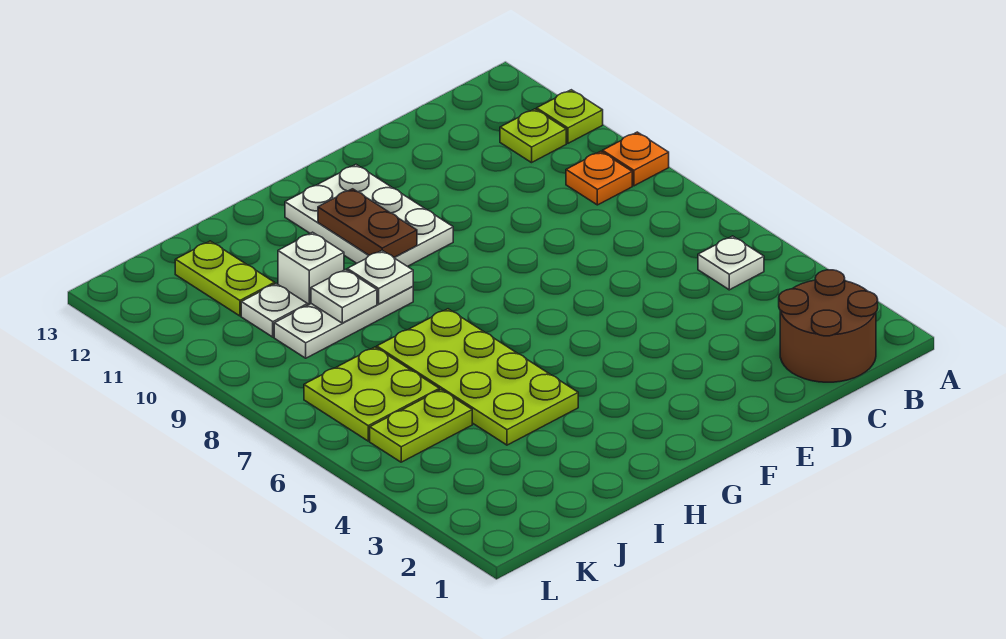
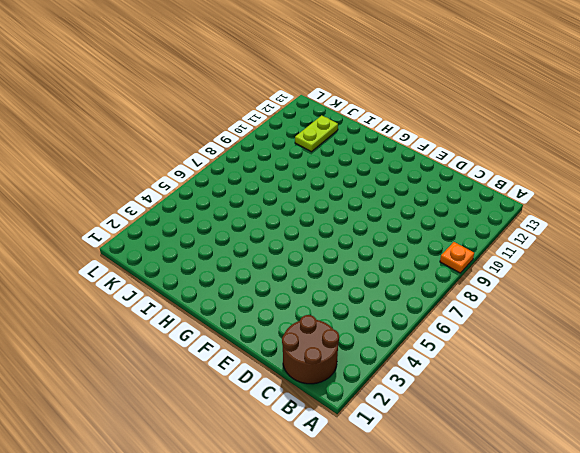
none -> lime plate A11 level 1
none -> white plate B5 level 1
none -> orange plate B9 level 1

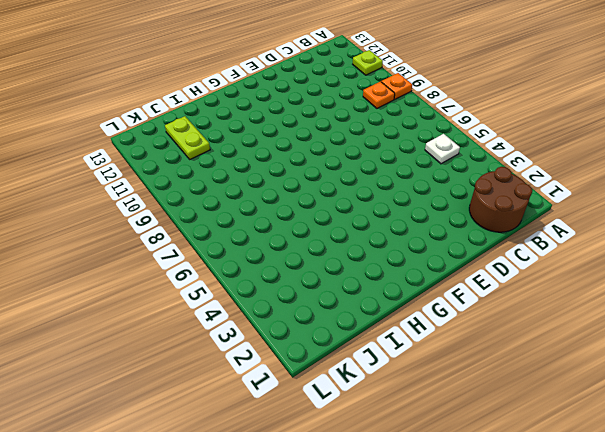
none -> lime plate B11 level 1
none -> white plate F10:G12 level 1
none -> lime plate H4:I7 level 1

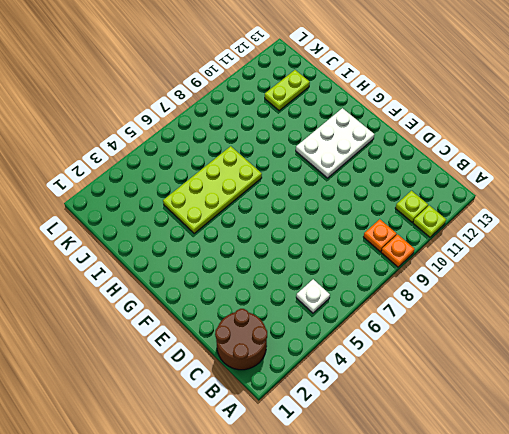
none -> white plate H9:J9 level 1
none -> white brick I10 level 1
none -> lime plate J5:K5 level 1

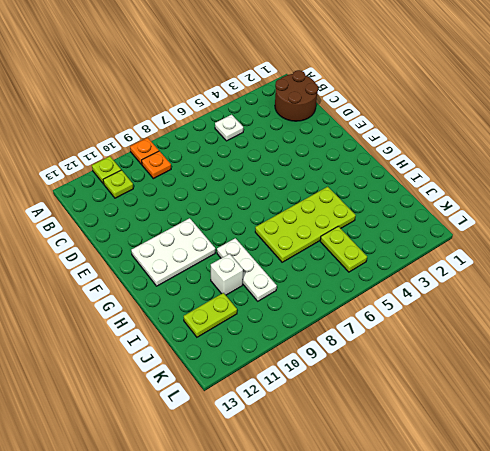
none -> lime plate J6:K7 level 1
none -> white plate J10 level 1
none -> brown plate G10:G11 level 2

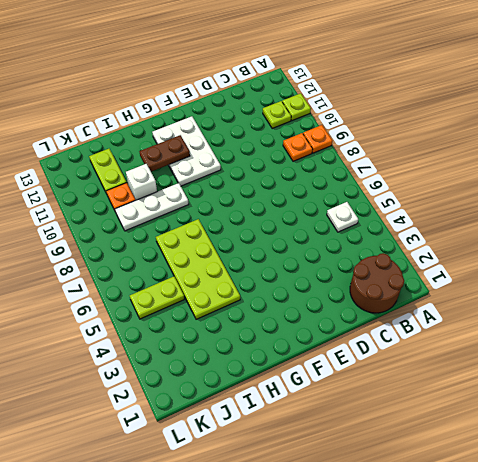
brown plate G11:H11 level 2 -> brown plate G10:G11 level 2
orange plate J10 level 1 -> white plate J10 level 1
none -> lime plate J6:K7 level 1
none -> white plate H9 level 2
none -> white plate I9 level 2

